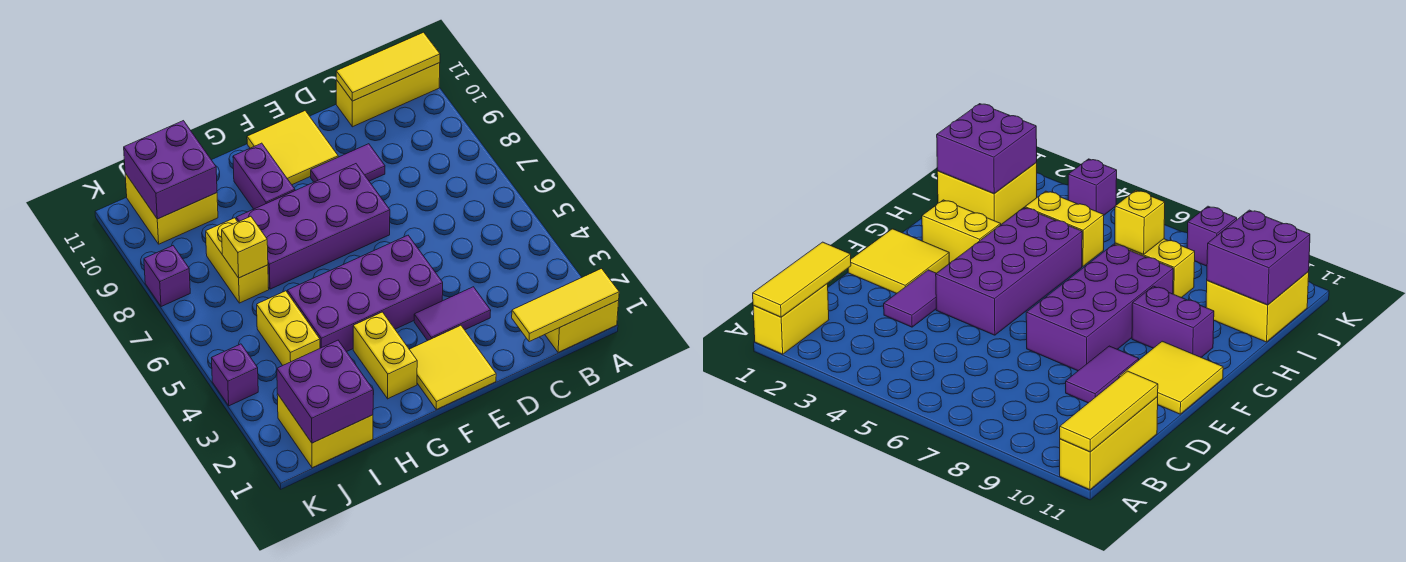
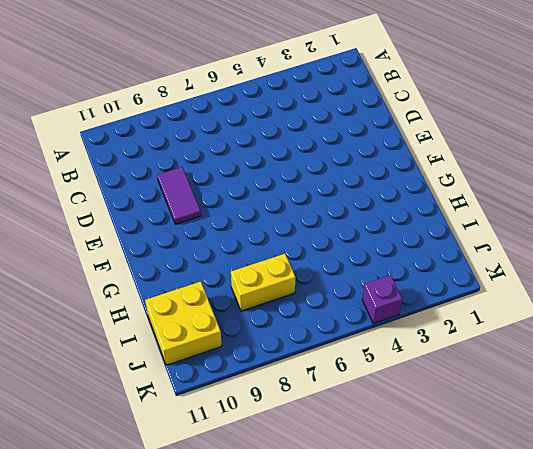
none -> yellow brick A1:B1 level 1
none -> yellow brick A11:C11 level 1
none -> purple tile D3:E3 level 1

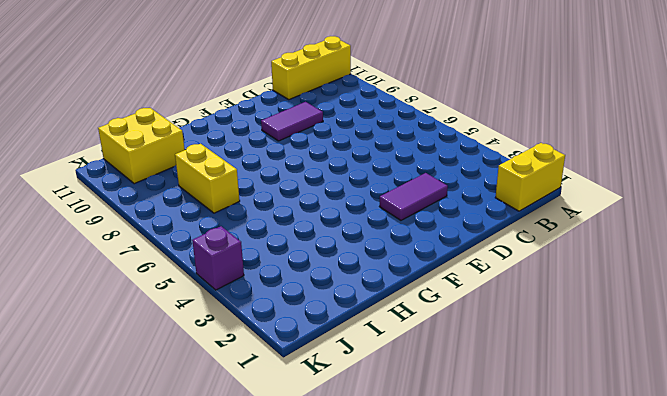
none -> yellow tile E1:F2 level 1
none -> purple brick E4:H5 level 1
none -> purple brick E7:H8 level 1

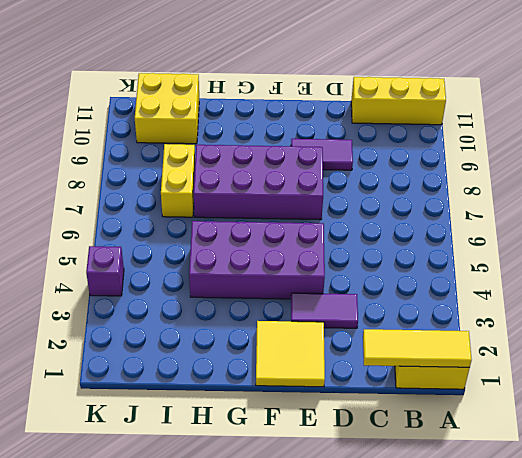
none -> yellow tile E10:F11 level 1
none -> yellow brick G2:G3 level 1
none -> purple brick G9:G10 level 1

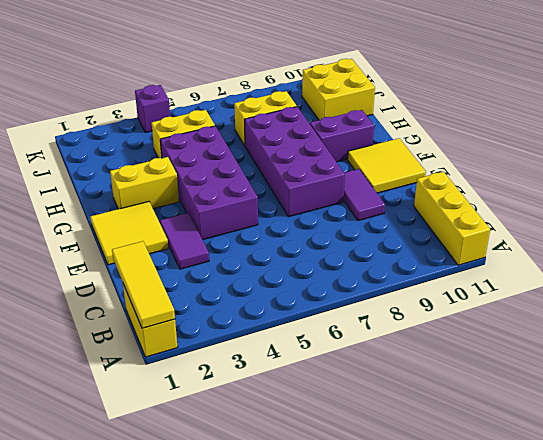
none -> yellow brick I1:J2 level 1
none -> purple brick K8 level 1
none -> yellow tile A11:C11 level 2

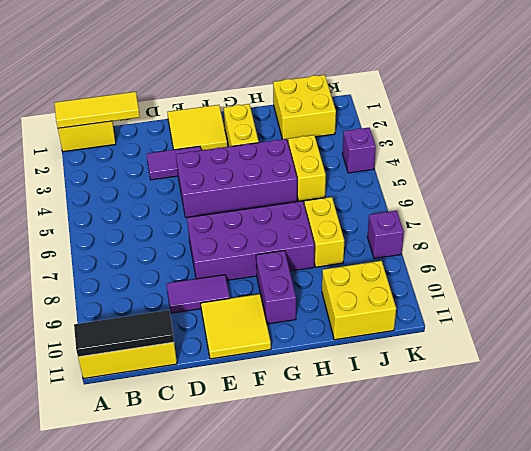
black tile A11:C11 level 2 -> yellow tile A11:C11 level 2
none -> purple brick I1:J2 level 2
none -> yellow brick I7 level 2
none -> purple brick I10:J11 level 2

